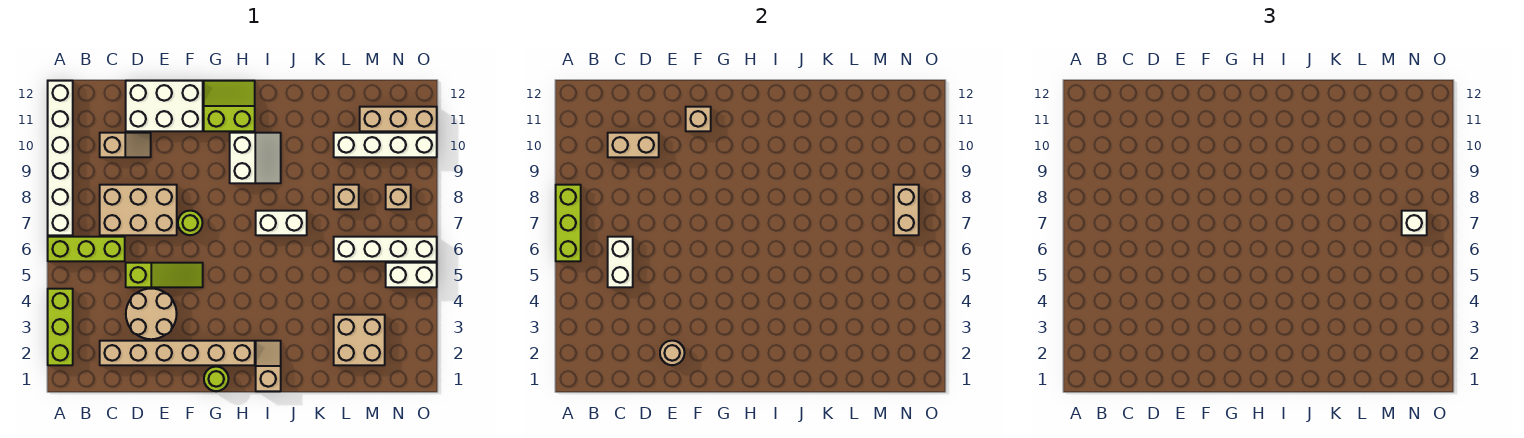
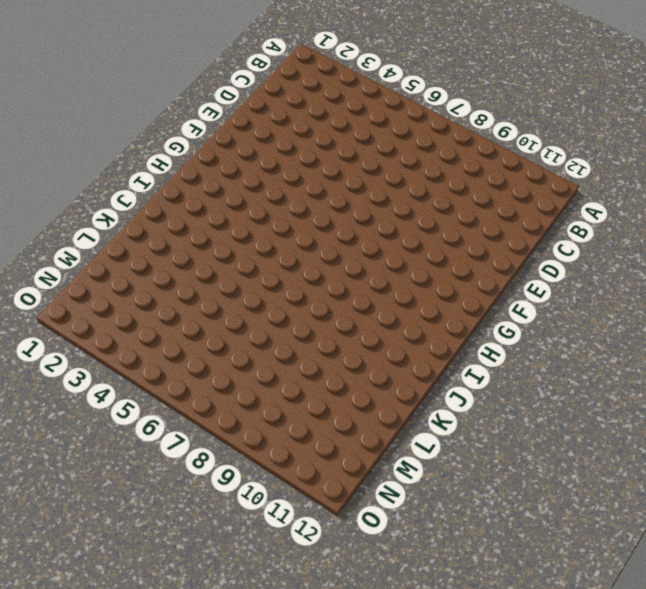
none -> lime brick A2:A4 level 1
none -> lime brick A6:C6 level 1
none -> white brick A7:A12 level 1

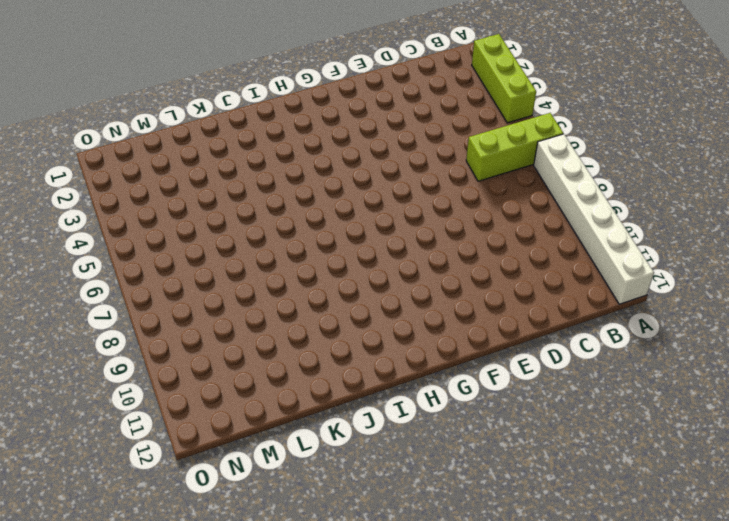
none -> tan brick C2:H2 level 1
none -> tan brick C7:E8 level 1
none -> tan slope C10:D10 level 1 top C

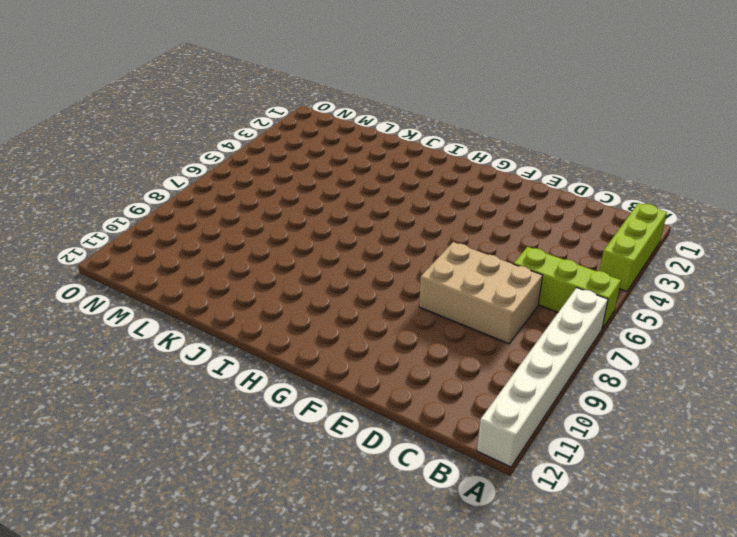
none -> tan brick C2:H2 level 1
none -> tan slope C10:D10 level 1 top C
none -> tan round brick D3:E4 level 1

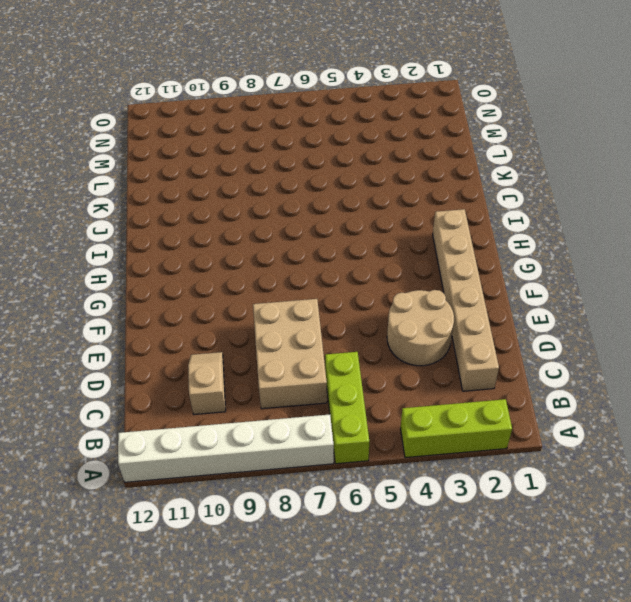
none -> lime slope D5:F5 level 1 top D
none -> white brick D11:F12 level 1
none -> lime round brick F7 level 1

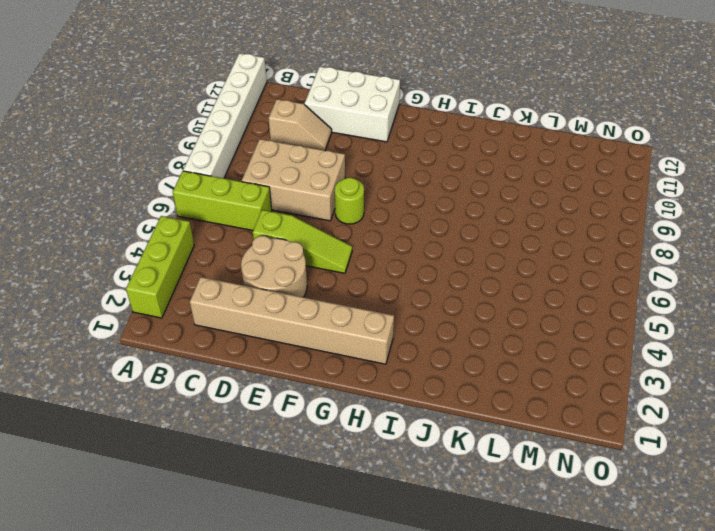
none -> lime round brick G1 level 1
none -> lime slope G11:H12 level 1 top 11
none -> white slope H9:I10 level 1 top H

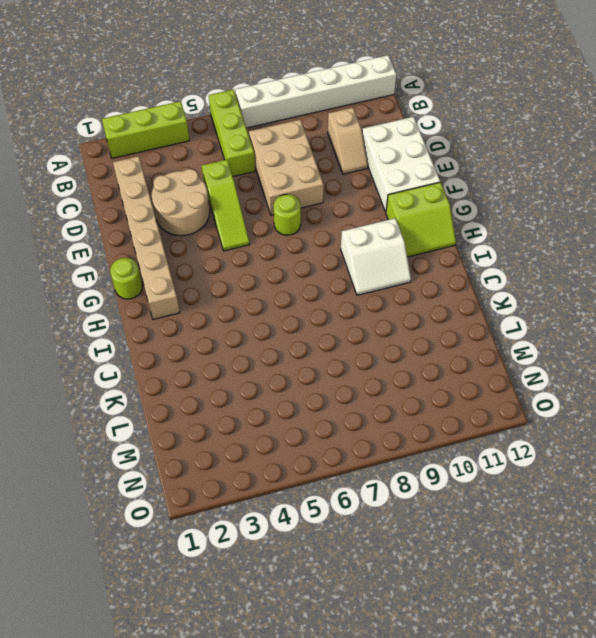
lime slope G11:H12 level 1 top G -> lime slope G11:H12 level 1 top 11
none -> tan slope I1:I2 level 1 top 1
none -> white brick I7:J7 level 1
none -> tan brick L2:M3 level 1

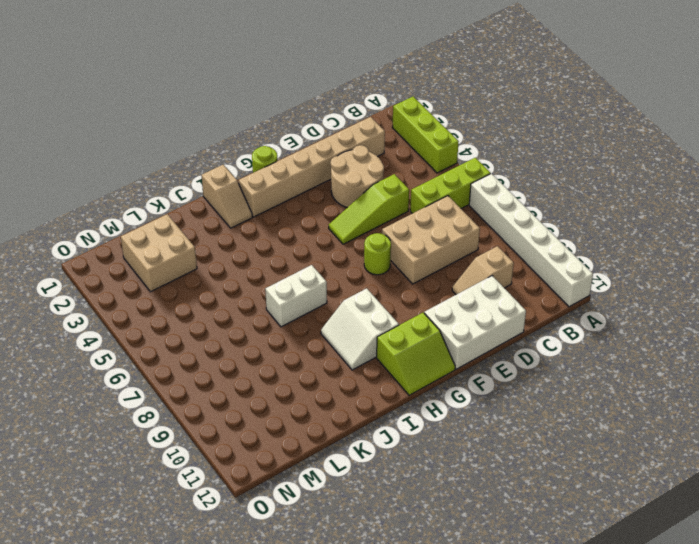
none -> white brick L6:O6 level 1
none -> tan brick L8 level 1
none -> white brick L10:O10 level 1

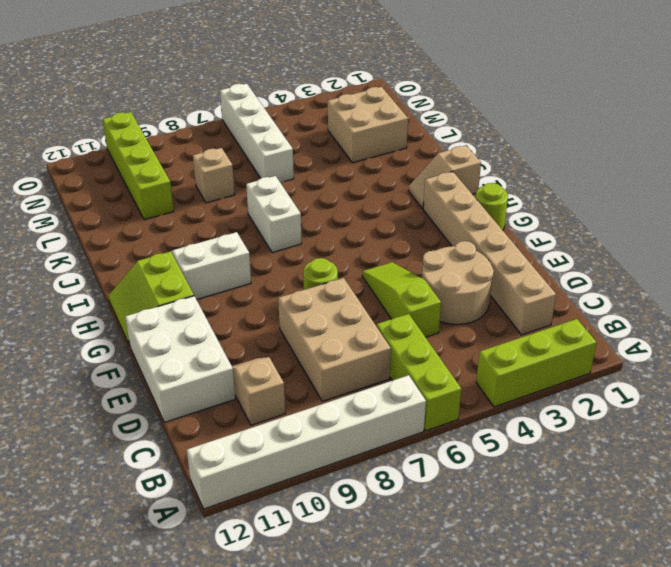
lime brick L10:O10 level 1 -> white brick L10:O10 level 1
none -> tan brick M11:O11 level 1
none -> white brick N5:O5 level 1
none -> tan brick N8 level 1

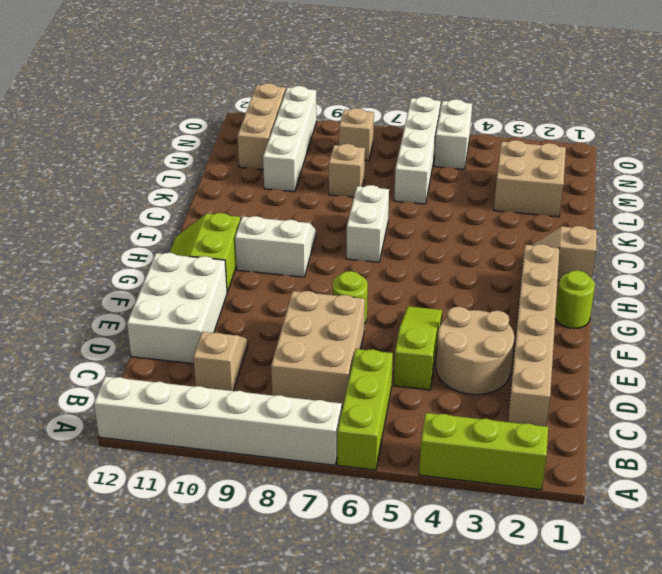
none -> lime brick A6:A8 level 2
none -> white brick C5:C6 level 2
none -> tan brick C10:D10 level 2

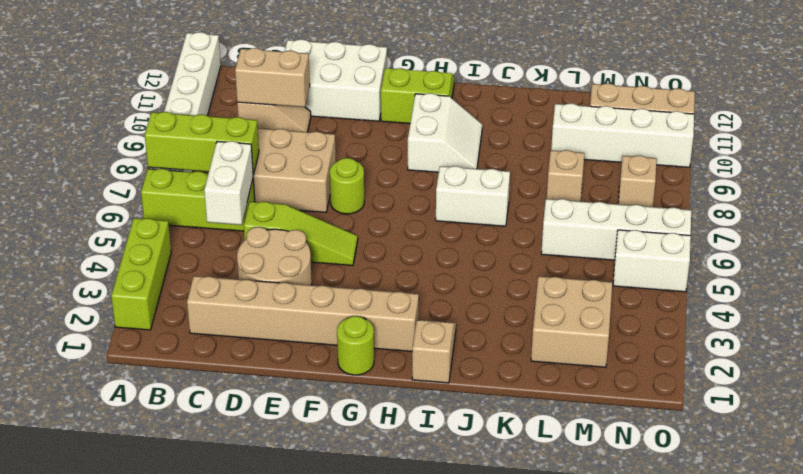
lime brick A7:C7 level 2 -> lime brick A6:A8 level 2
none -> tan round brick E2 level 2
none -> tan brick F11 level 2
none -> tan brick N7:N8 level 2

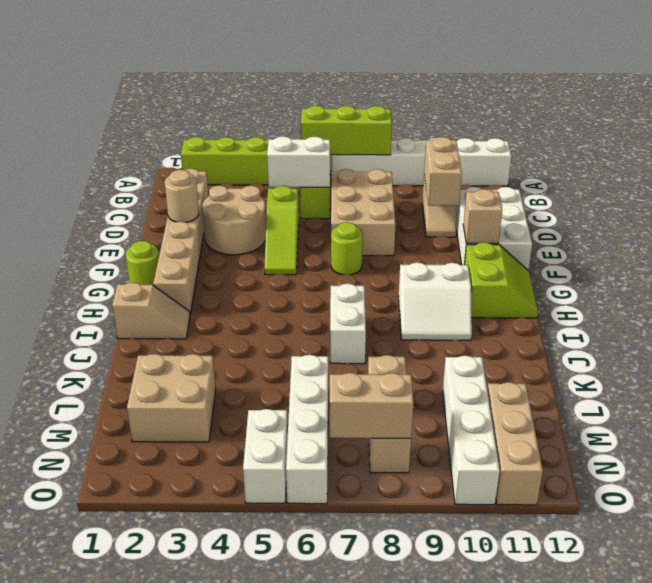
none -> white brick N7 level 3

